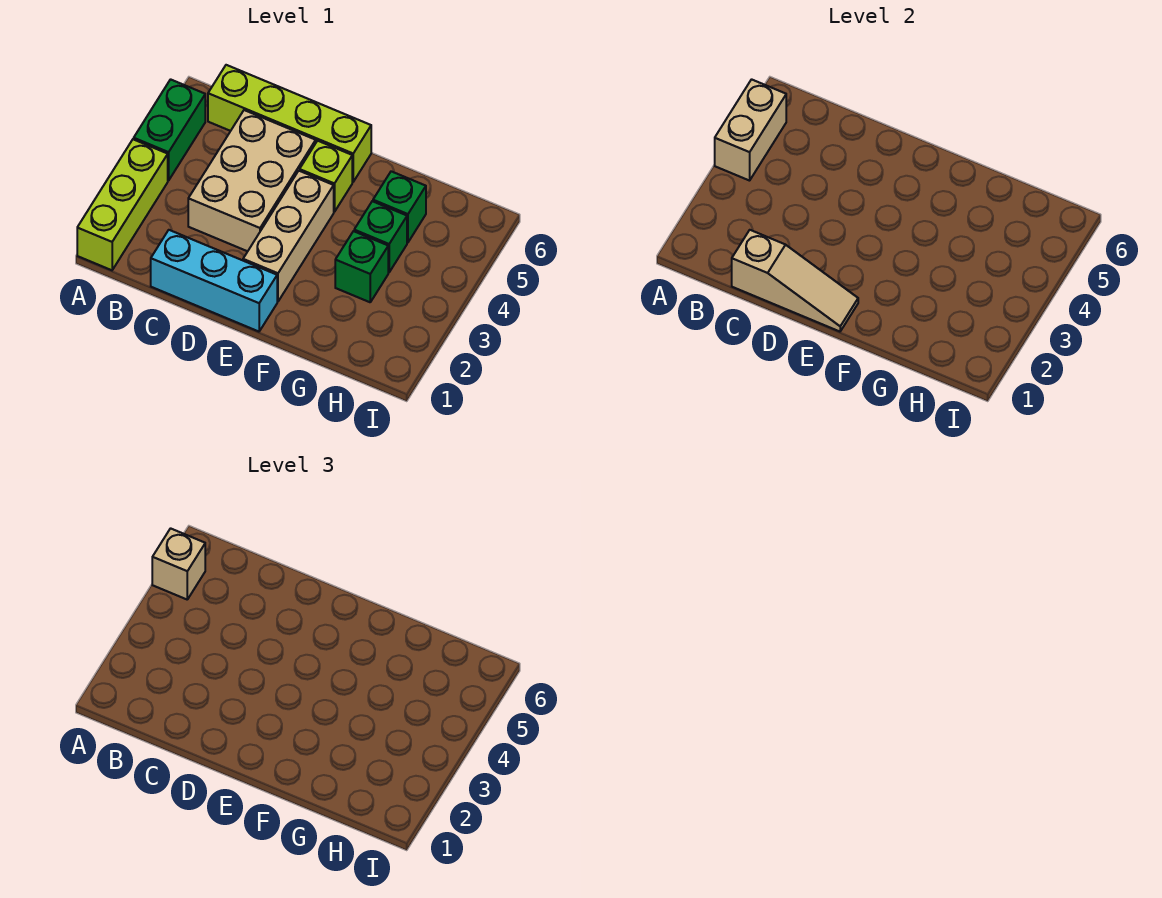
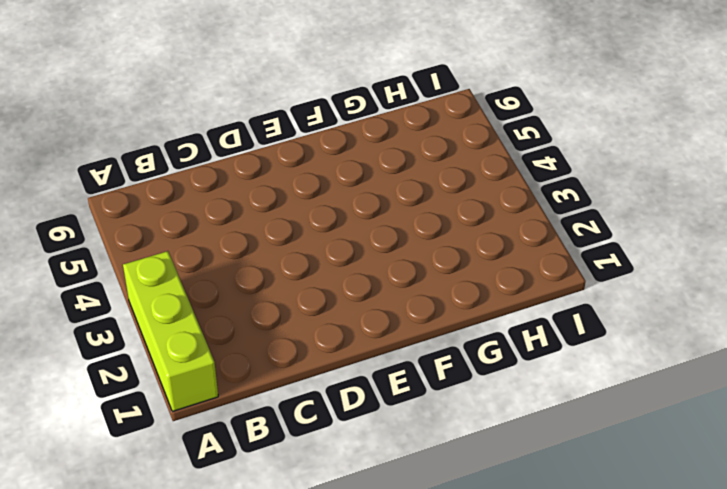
none -> green brick A4:A5 level 1
none -> lime brick B6:E6 level 1
none -> cyan brick C1:E1 level 1

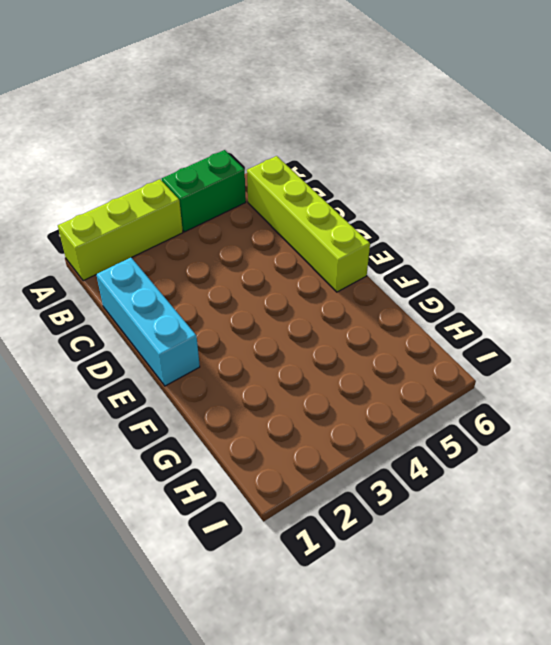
none -> tan brick C3:D5 level 1
none -> tan brick E2:E4 level 1
none -> lime brick E5 level 1

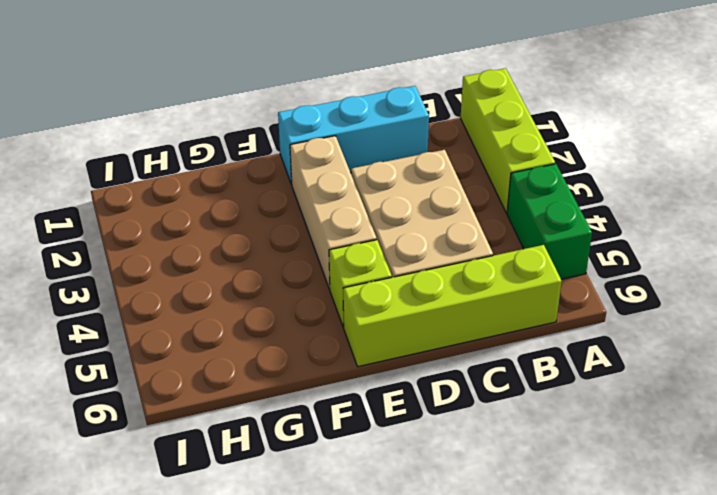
none -> green brick G3 level 1
none -> green brick G4 level 1
none -> green brick G5 level 1

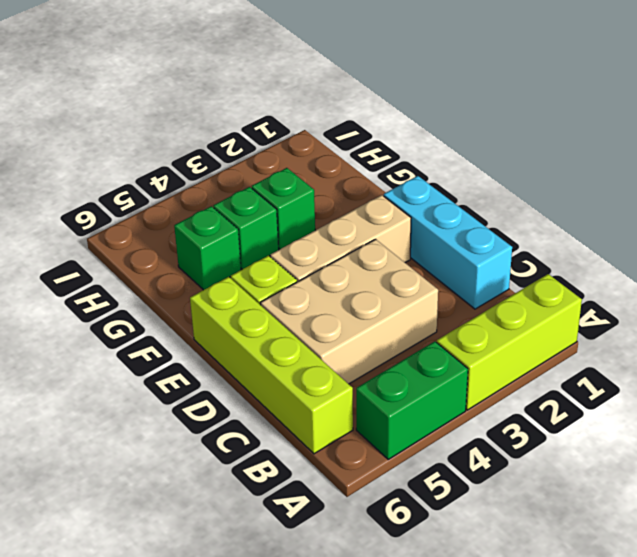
none -> tan brick A4:A5 level 2
none -> tan slope C1:E1 level 2 top C
none -> tan brick A5 level 3

